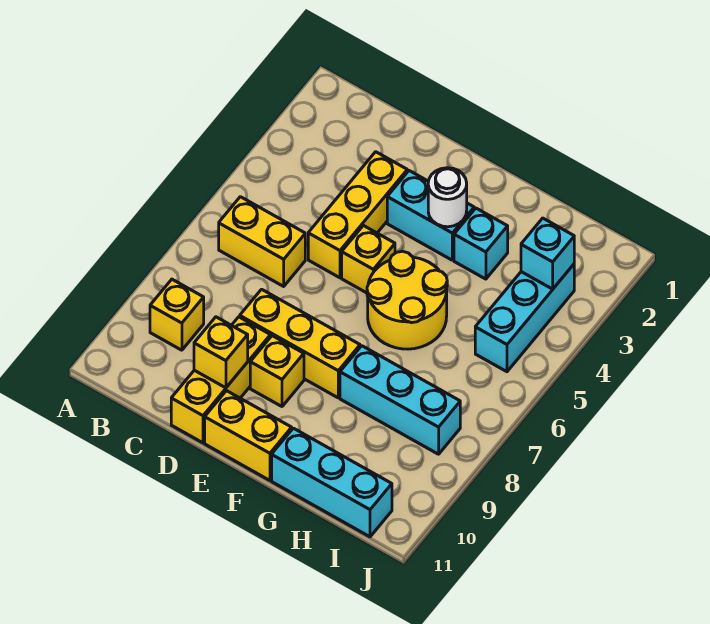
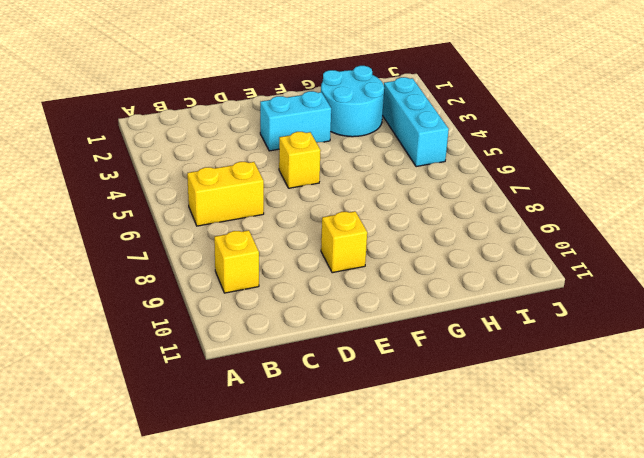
cyan round brick G2:H3 level 1 -> cyan brick G3 level 1
none -> yellow brick D3:D5 level 1
none -> yellow brick D8:F8 level 1
none -> yellow brick D9:D11 level 1

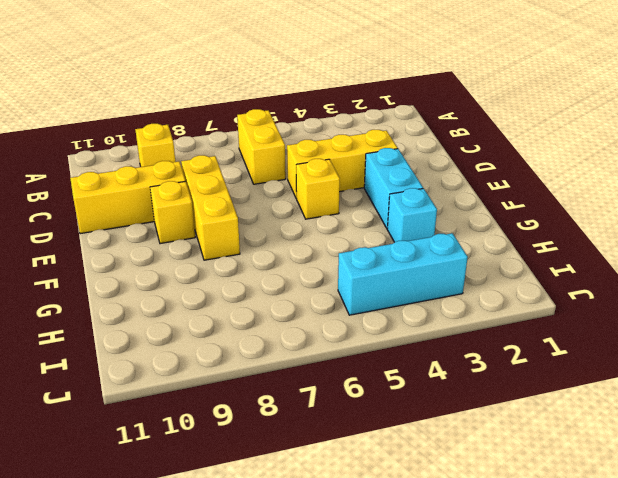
none -> yellow brick E11:F11 level 1
none -> yellow round brick F5:G6 level 1
none -> cyan brick G8:I8 level 1

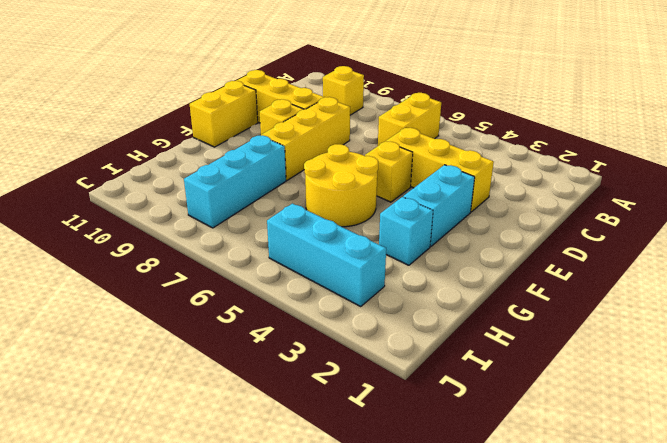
none -> cyan brick G11:I11 level 1
none -> yellow brick D10 level 2
none -> white round brick F3 level 2

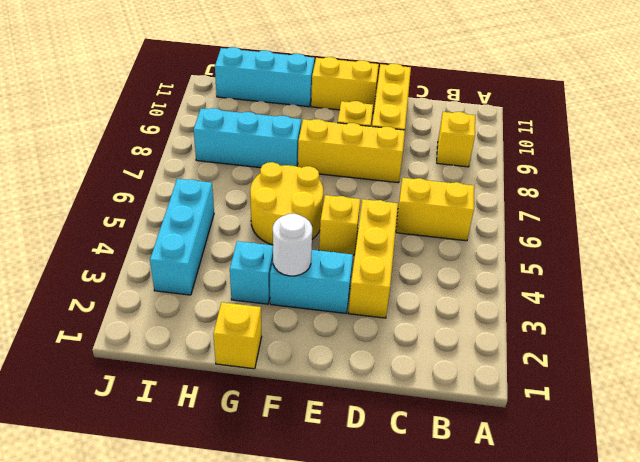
yellow brick G1 level 1 -> yellow brick D10 level 2
none -> cyan brick I3 level 2

